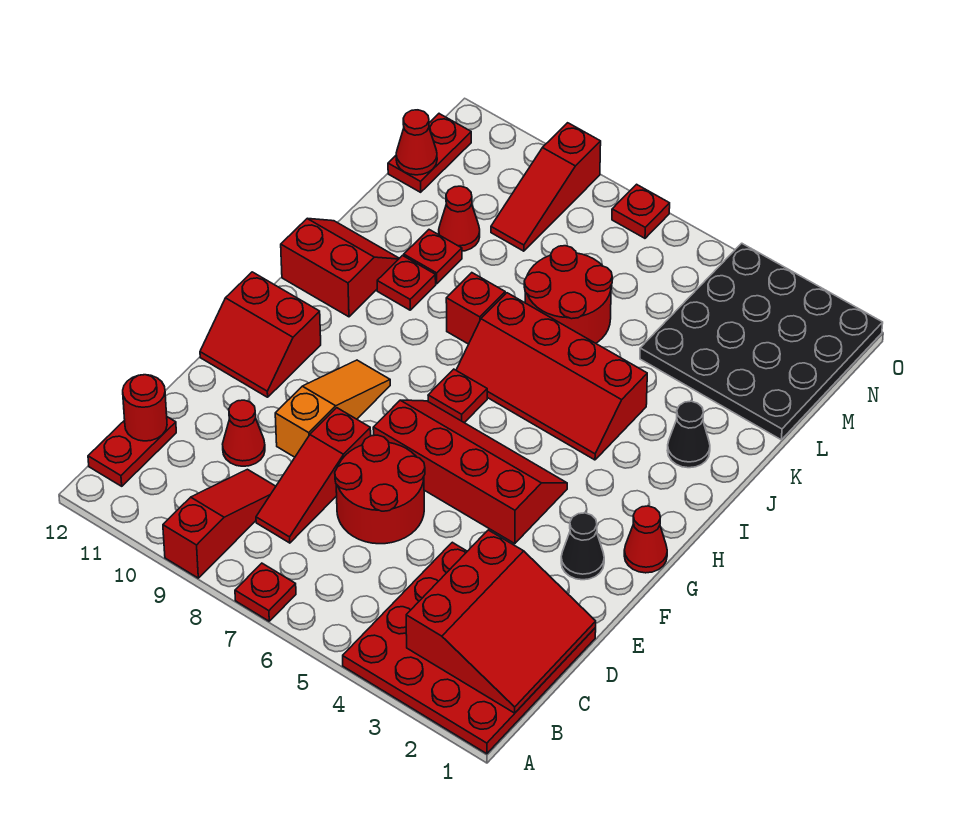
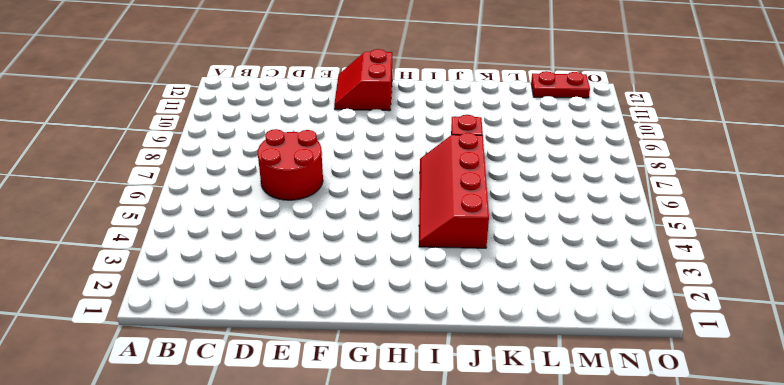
none -> red plate A1:D4 level 1
none -> red plate A7 level 1
none -> red slope A9:C9 level 1 top A

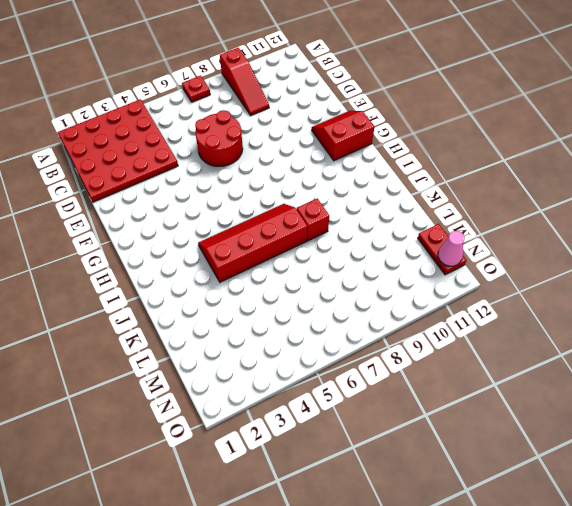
pink cone N12 level 2 -> none
none -> red plate B12:C12 level 1
none -> red slope C8:E8 level 1 top E
none -> red cone D10 level 1

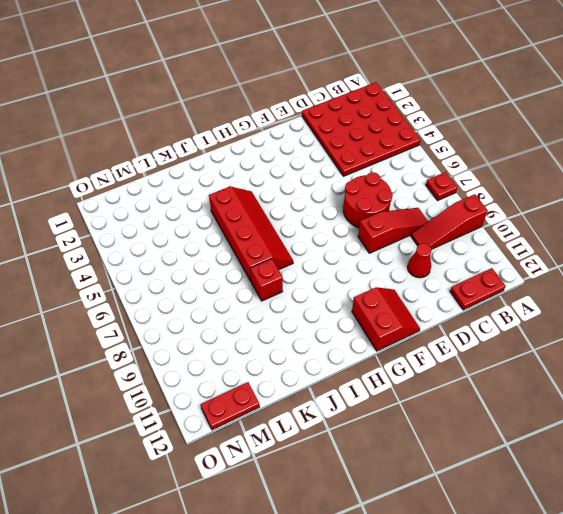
none -> orange slope E9:G9 level 1 top E
none -> black cone F2 level 1
none -> red slope F4:G7 level 1 top F

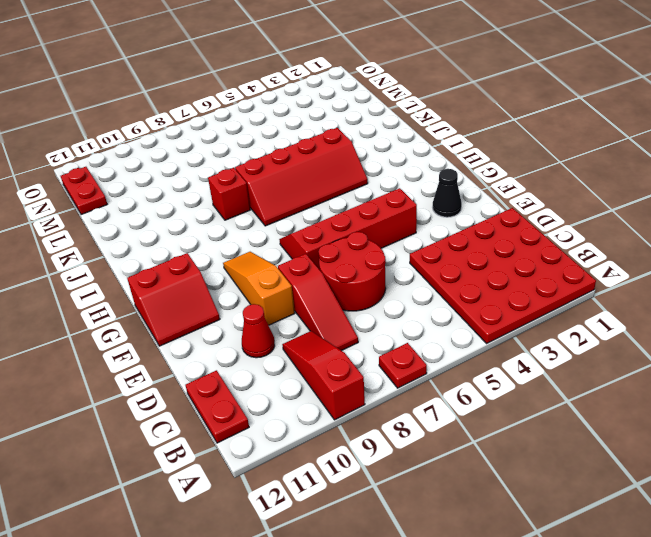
none -> red cone G1 level 1
none -> red plate H7 level 1
none -> red slope I11:J12 level 1 top I

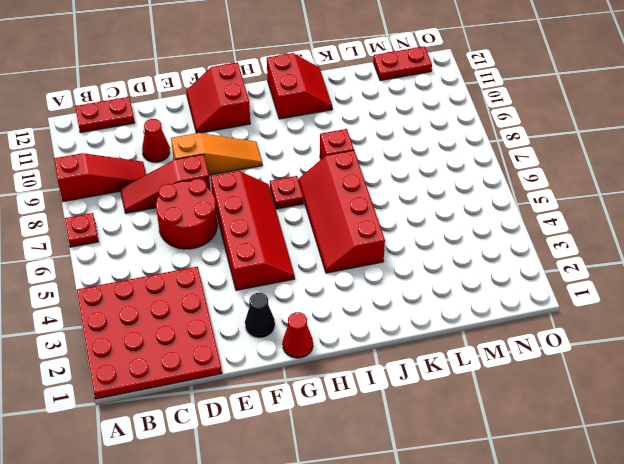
none -> black cone J2 level 1
none -> red plate J10 level 1
none -> red round brick K6:L7 level 1

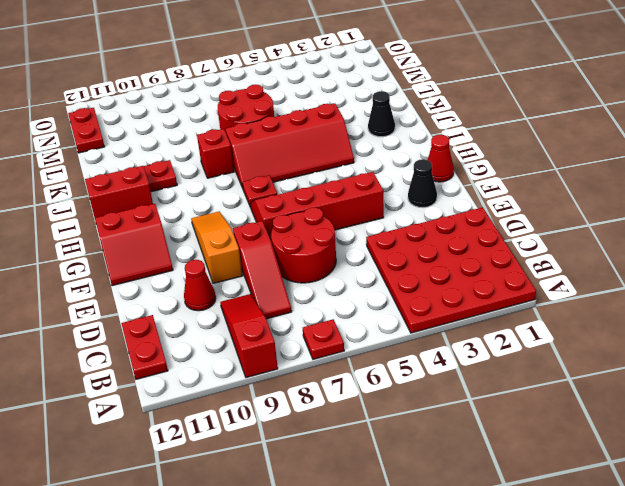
none -> red plate K10 level 1
none -> black plate L1:O4 level 1
none -> red cone L10 level 1

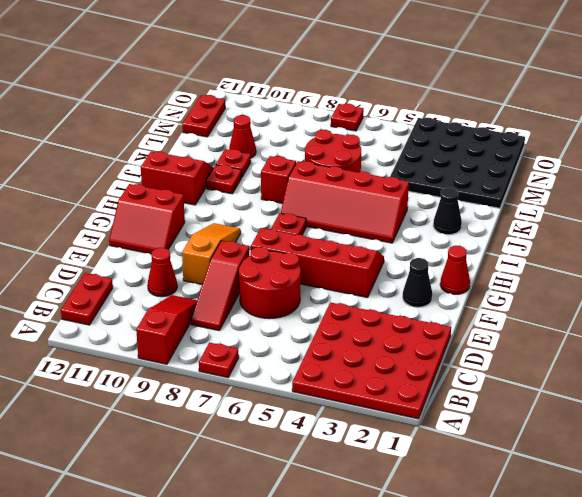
none -> red slope M9:O9 level 1 top O
none -> red slope B1:D3 level 2 top 3
none -> red round brick C12 level 2

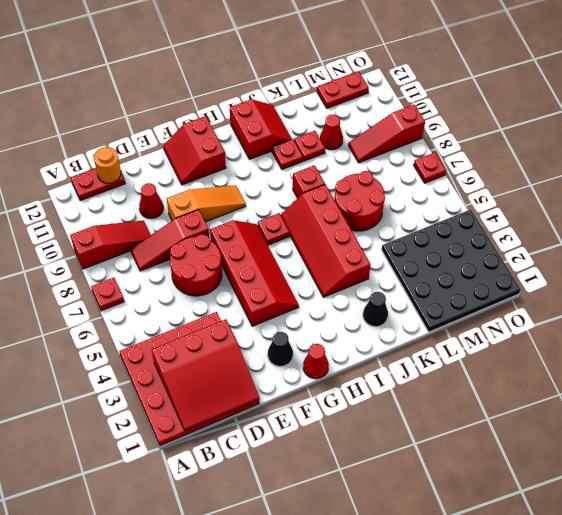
orange round brick C12 level 2 -> red round brick C12 level 2
none -> red cone M12 level 2

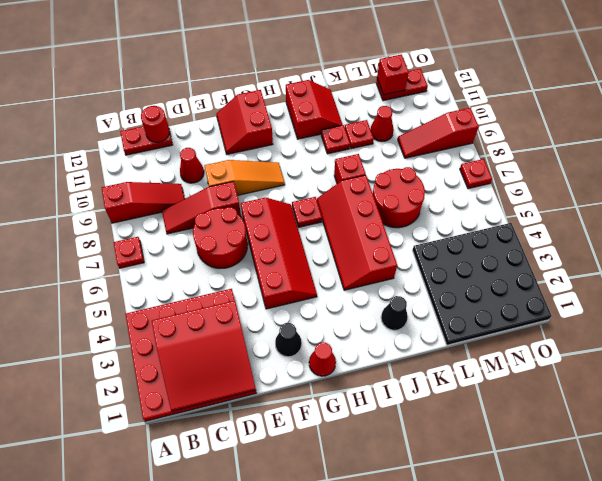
red brick M12 level 2 -> red cone M12 level 2

